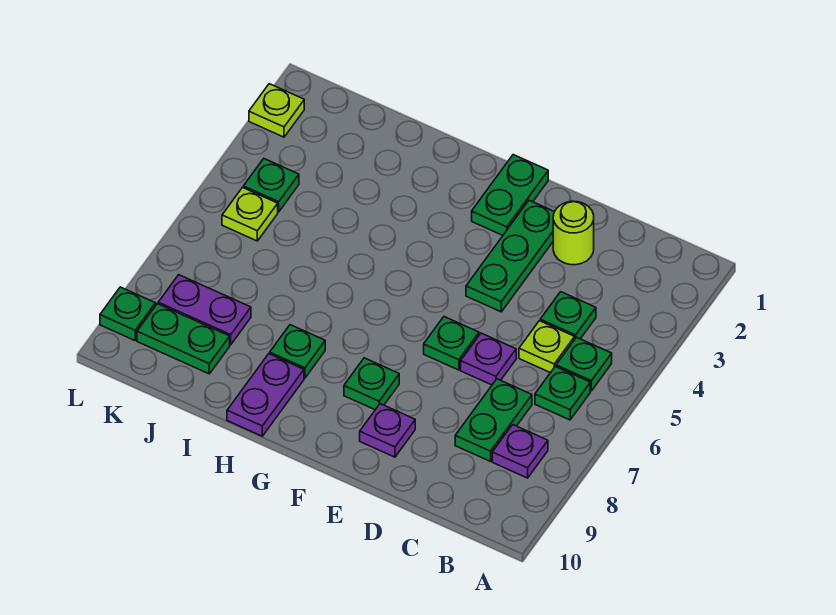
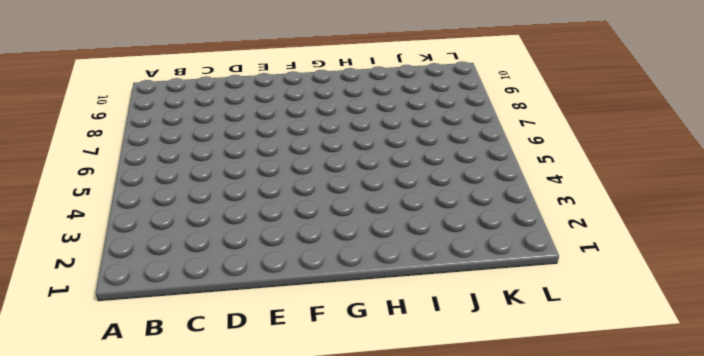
none -> green plate B5 level 1
none -> green plate B6 level 1
none -> purple plate B8 level 1

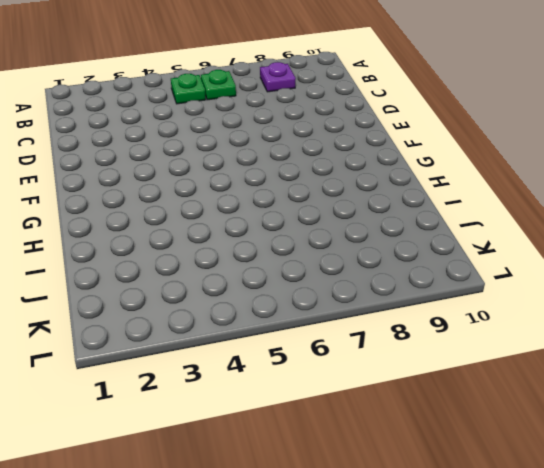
none -> green plate C4 level 1
none -> lime plate C5 level 1
none -> green plate C7:C8 level 1

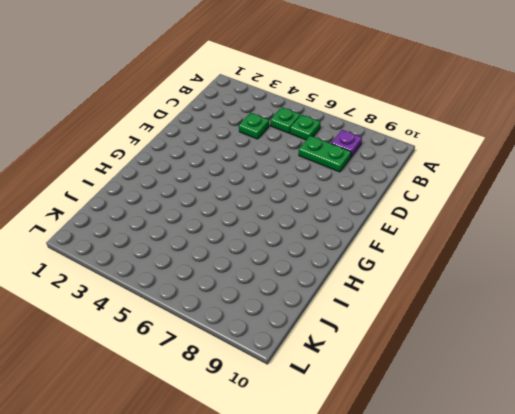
none -> lime plate C5 level 1
none -> lime round brick D2 level 1
none -> purple plate D6 level 1

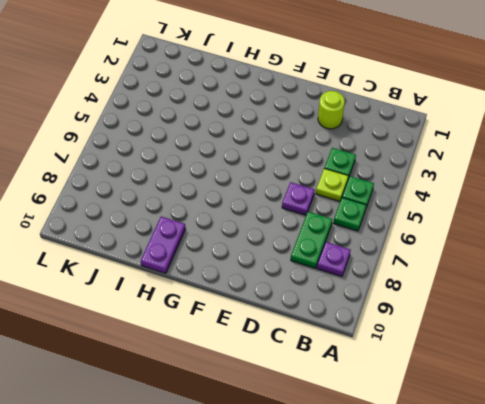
none -> green plate E2:E4 level 1
none -> green plate E6 level 1
none -> purple plate E9 level 1

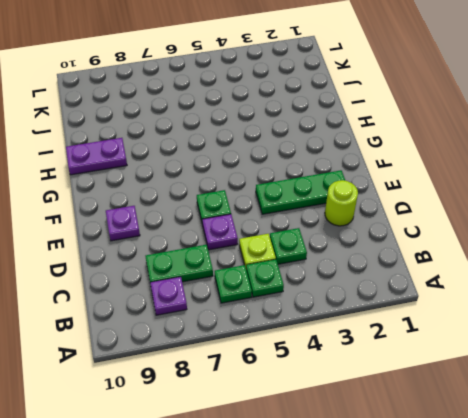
none -> green plate F1:F2 level 1
none -> green plate F8 level 1
none -> green plate H8 level 1

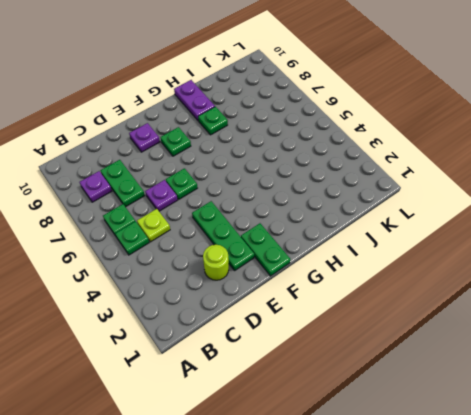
none -> green plate C4 level 1
none -> purple plate J8:K8 level 1
none -> green plate J9:K9 level 1

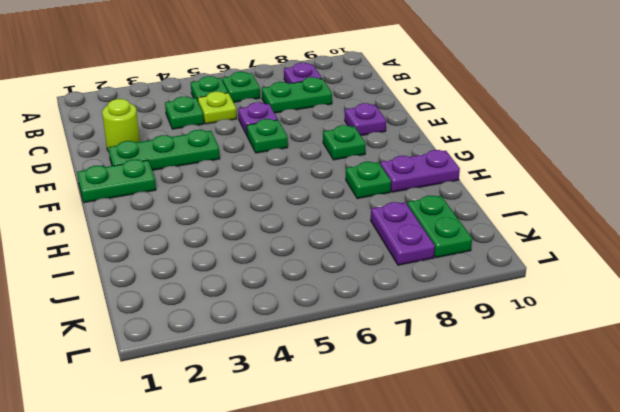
none -> green plate K4 level 1
none -> lime plate K5 level 1
none -> lime plate L2 level 1

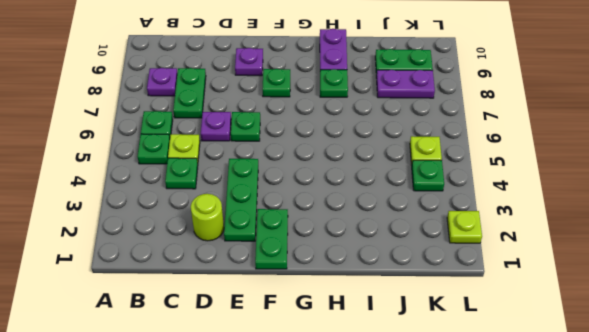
none -> green plate L9 level 1

